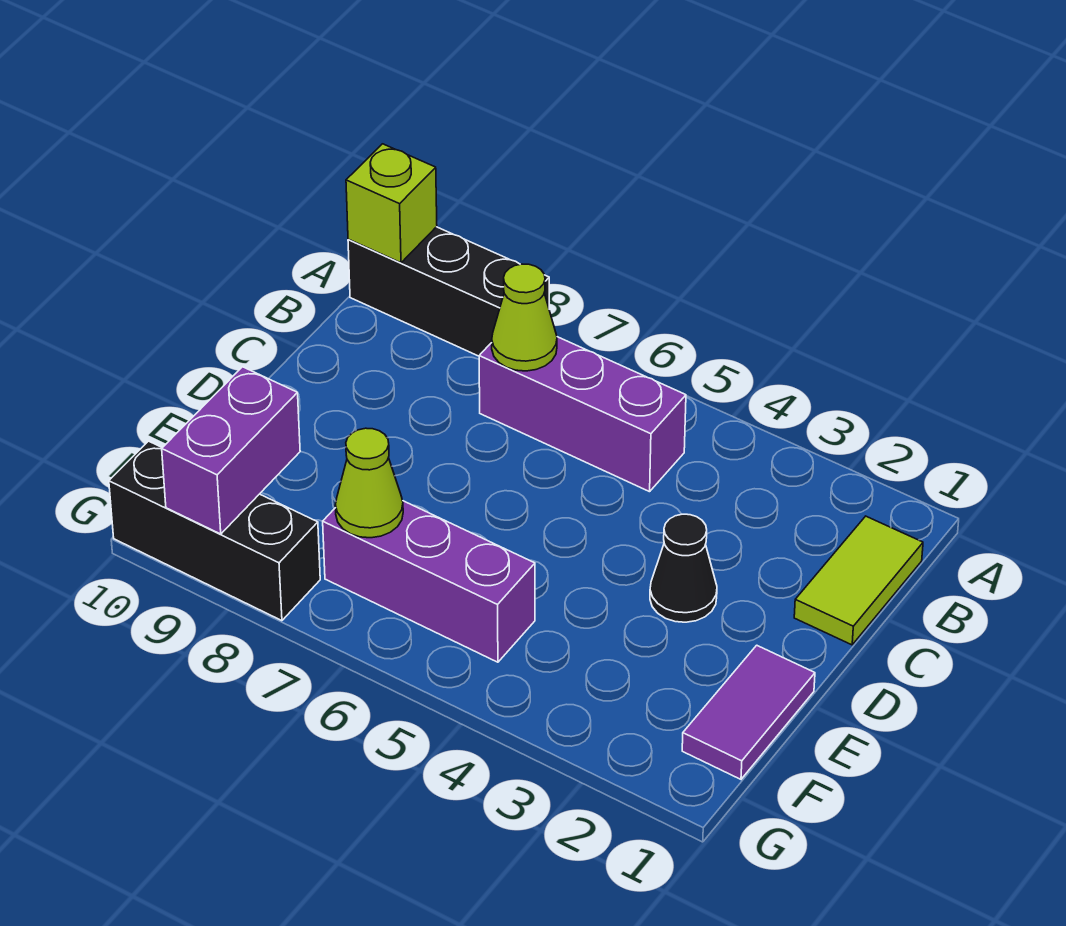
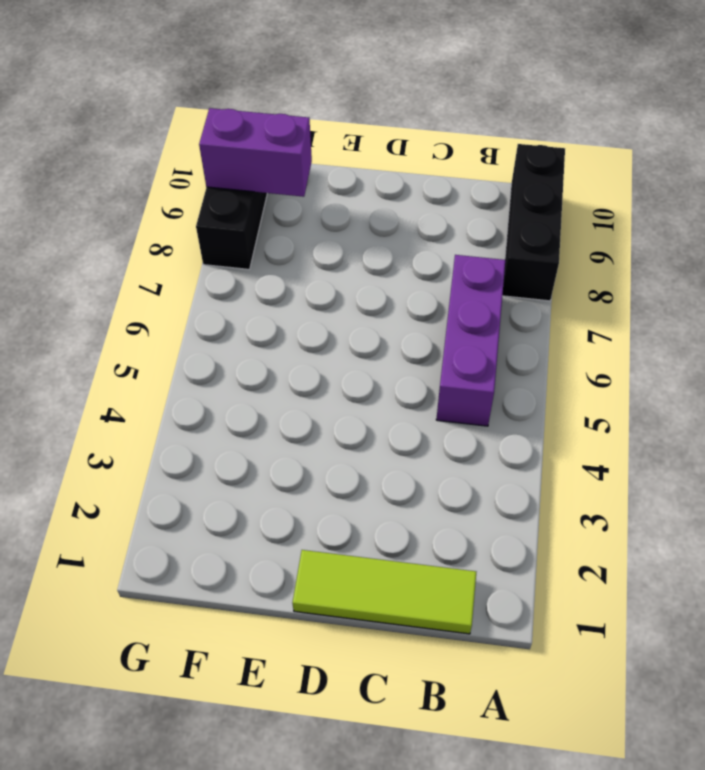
lime tile B1:D1 level 1 -> lime tile B1:C1 level 1
none -> black cone D3 level 1
none -> purple tile E1:F1 level 1

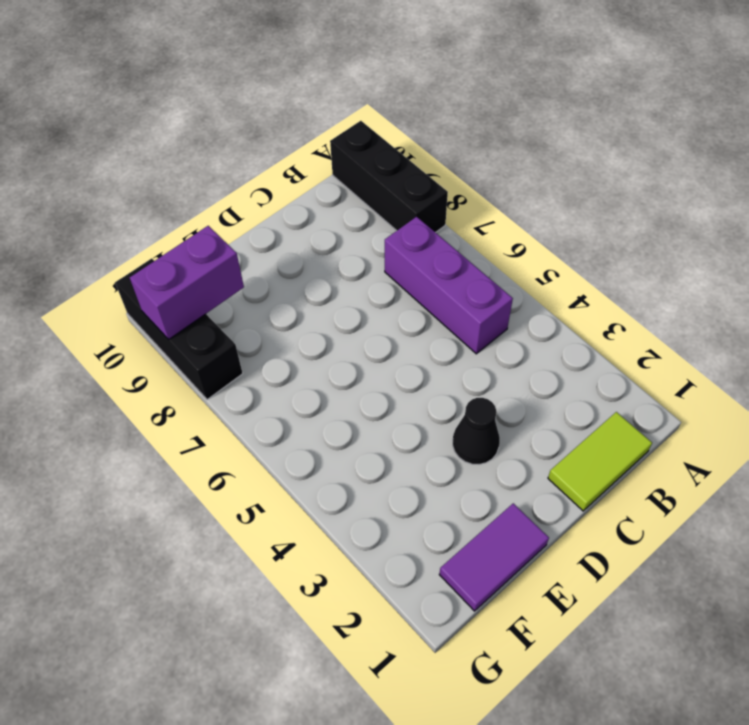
none -> purple brick F5:F7 level 1
none -> lime brick A10 level 2

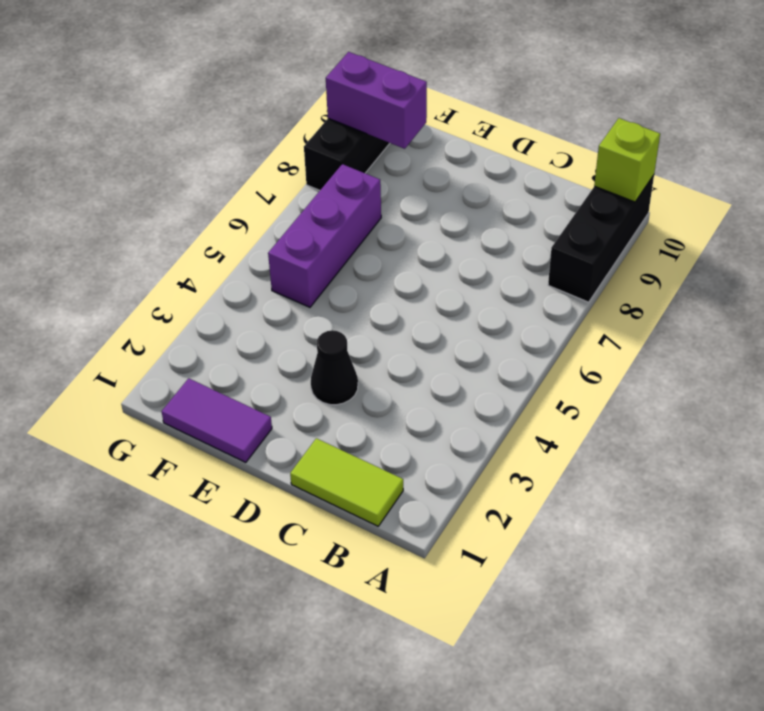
none -> purple brick B5:B7 level 1
none -> lime cone B7 level 2

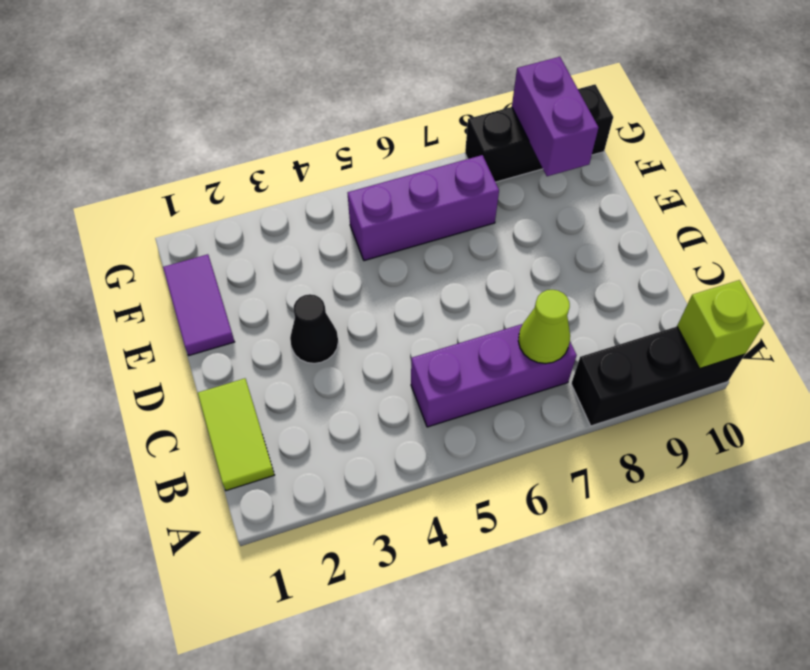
none -> lime cone F7 level 2

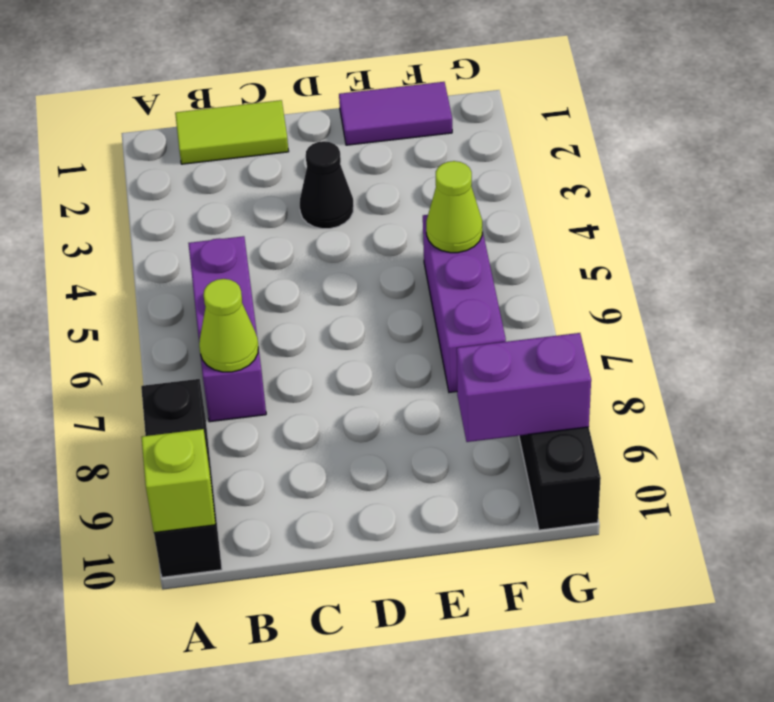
lime cone F5 level 2 -> lime cone F7 level 2

